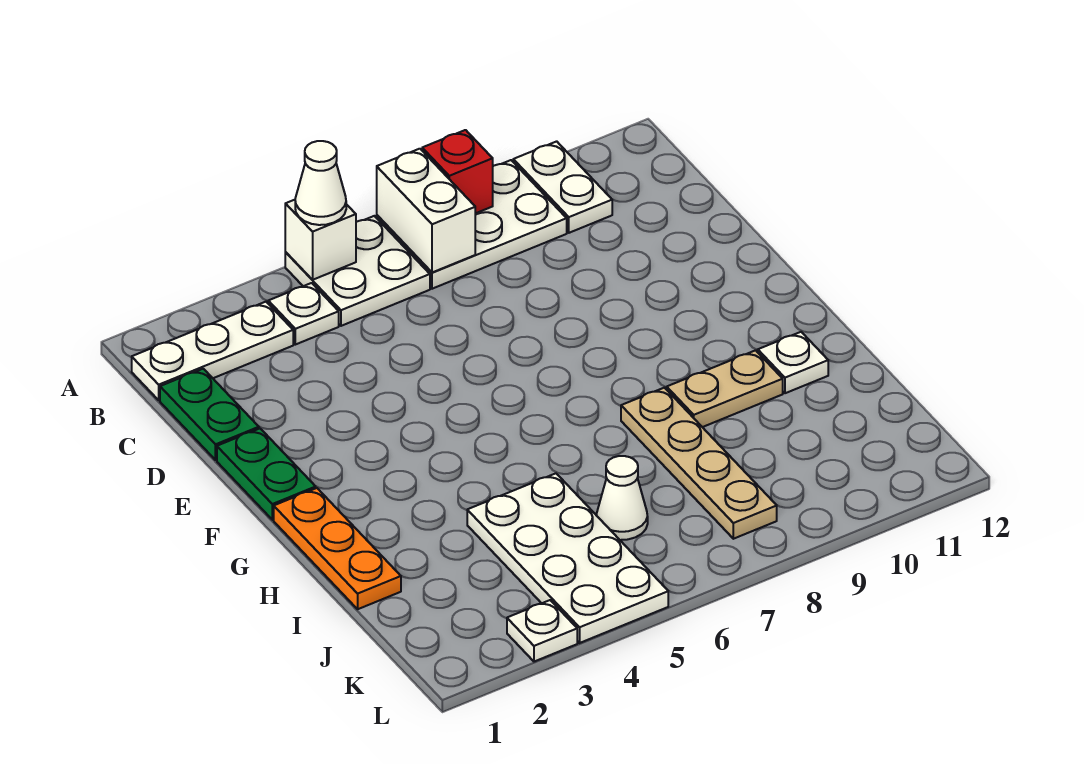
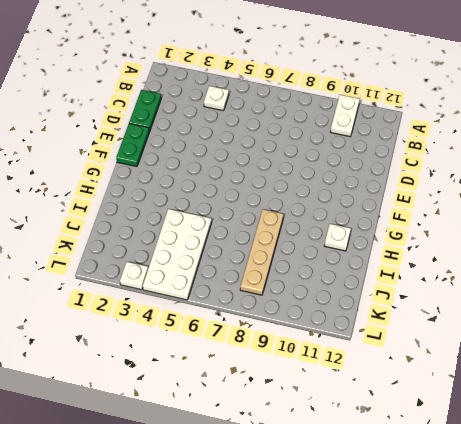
none -> white plate A5:B6 level 1
none -> white plate A7:B9 level 1
none -> white plate B1:B3 level 1

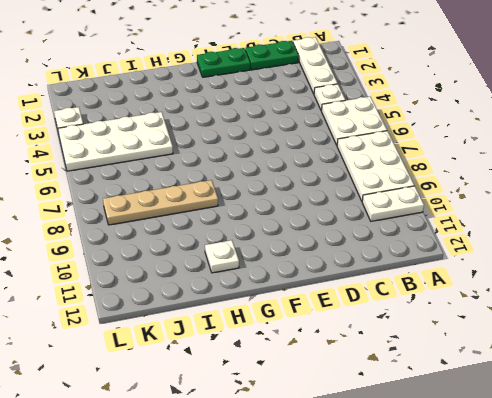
none -> orange plate G1:I1 level 1
none -> tan plate H9:H10 level 1
none -> white cone J6 level 1

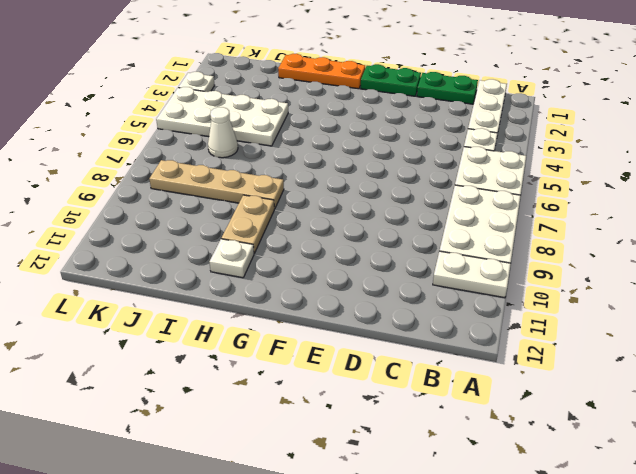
none -> white brick A5 level 2
none -> white brick A7:B7 level 2
none -> red brick A8 level 2

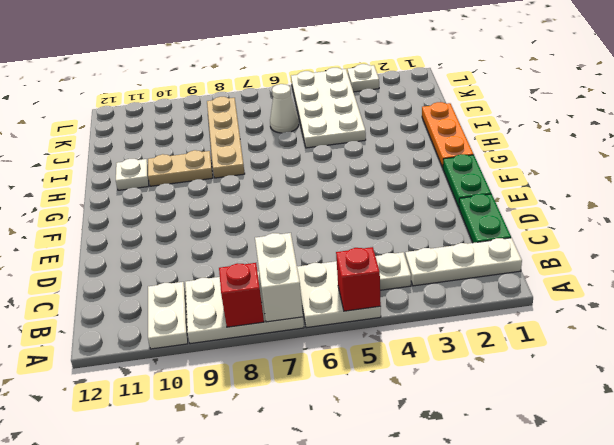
red brick A5 level 2 -> white brick A5 level 2
none -> white cone A5 level 3

